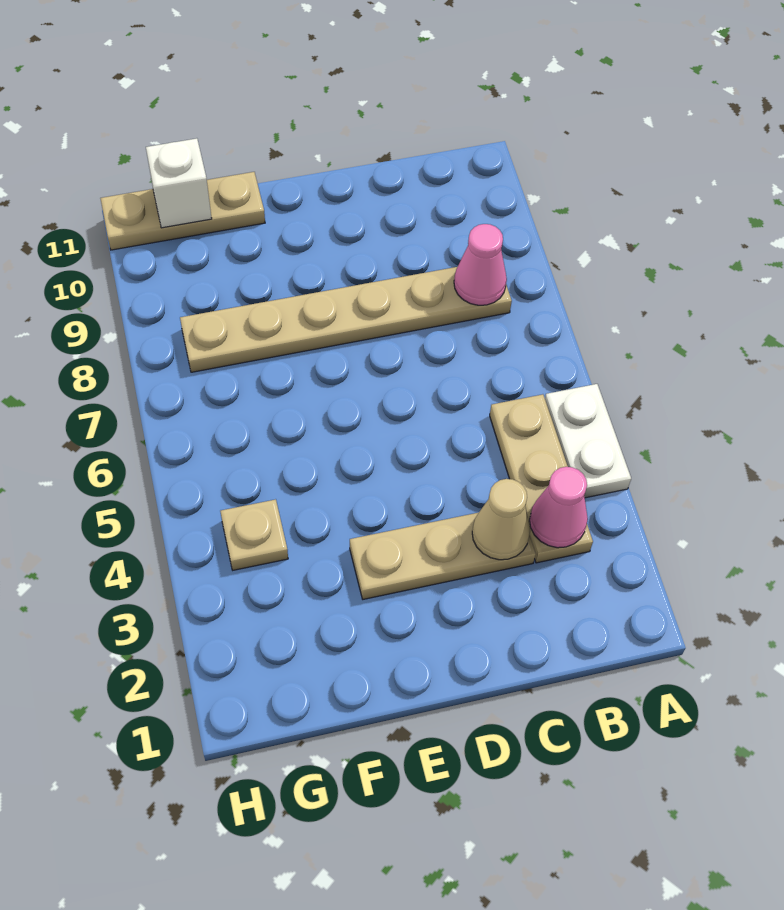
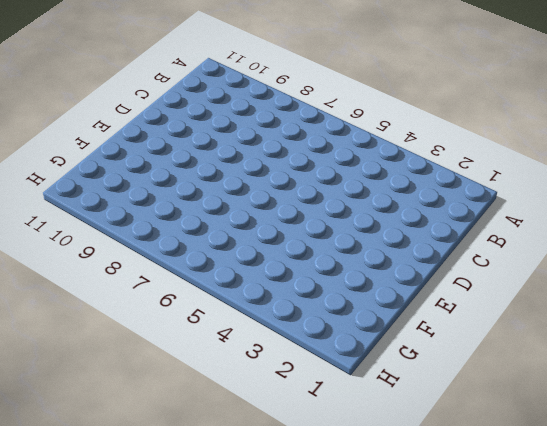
none -> white plate A4:A5 level 1
none -> tan plate B3:B5 level 1

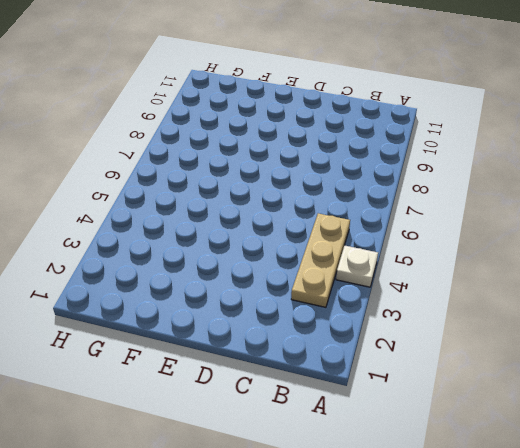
white plate A4 level 1 -> white plate A4:A5 level 1
none -> tan plate B8:G8 level 1
none -> tan plate C3:E3 level 1

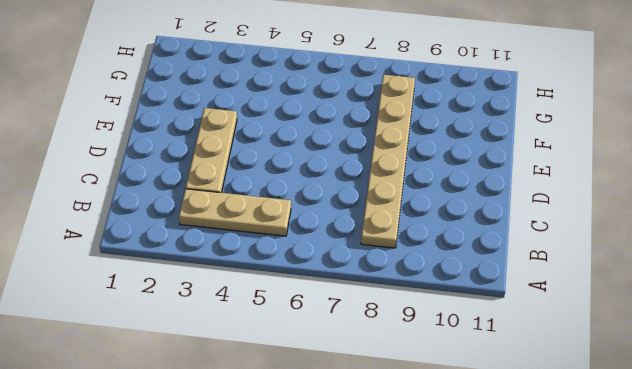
none -> white plate A4:A5 level 1
none -> tan plate F11:H11 level 1

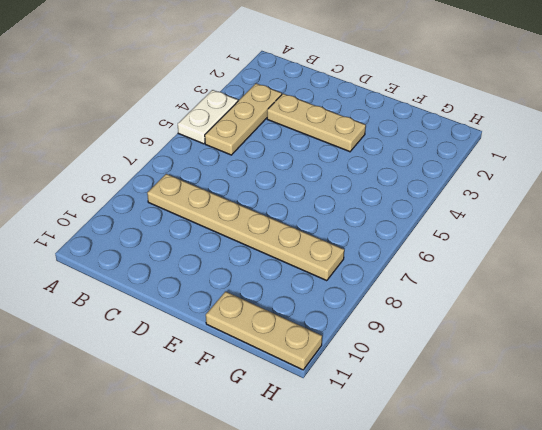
none -> tan plate G4 level 1
none -> pink cone B3 level 2

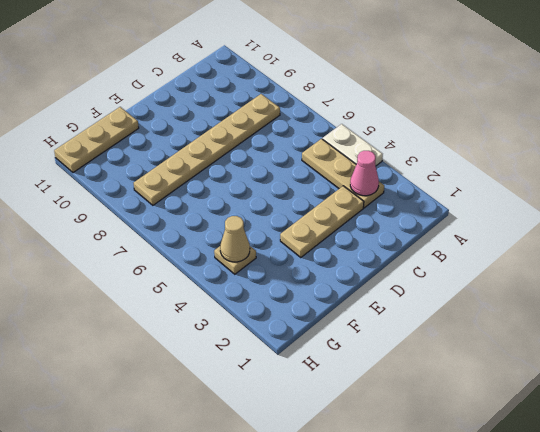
tan cone G4 level 2 -> tan cone C3 level 2
none -> pink cone B8 level 2
none -> white brick G11 level 2

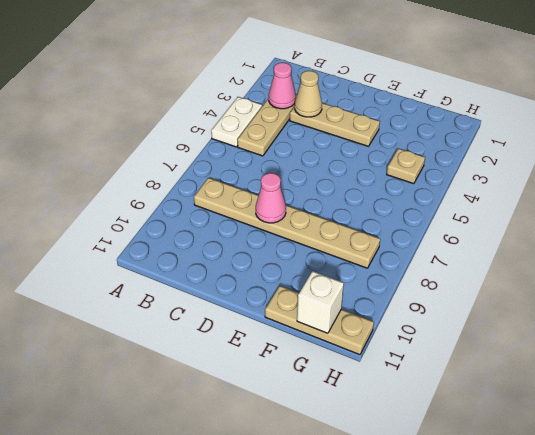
pink cone D8 level 2 -> pink cone B8 level 2

